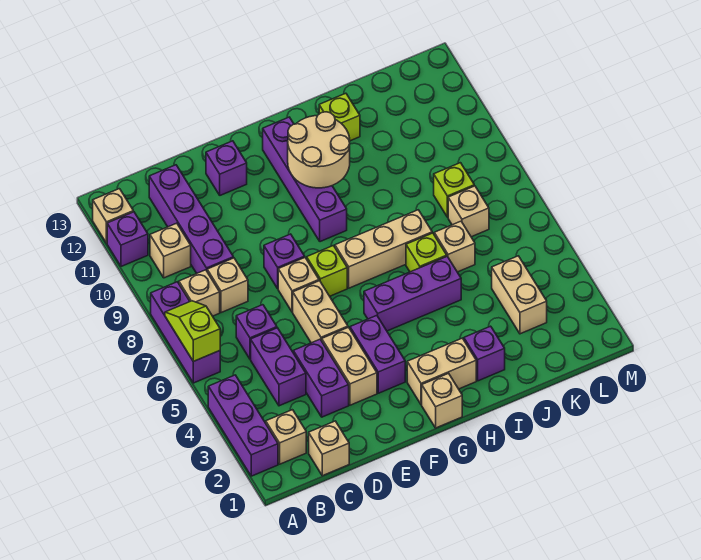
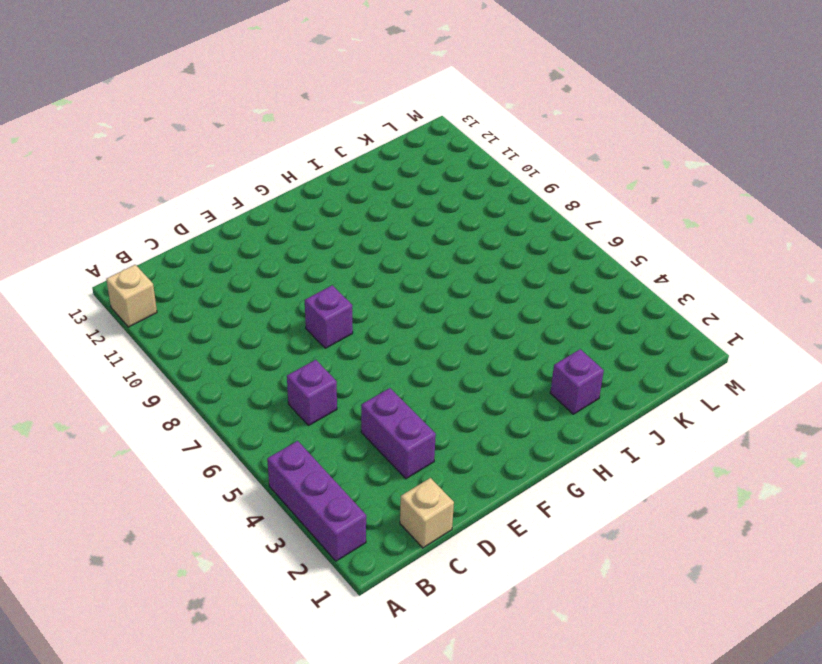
none -> purple brick A6:A8 level 1
none -> purple brick A11 level 1
none -> tan brick B2 level 1
none -> tan brick B8 level 1

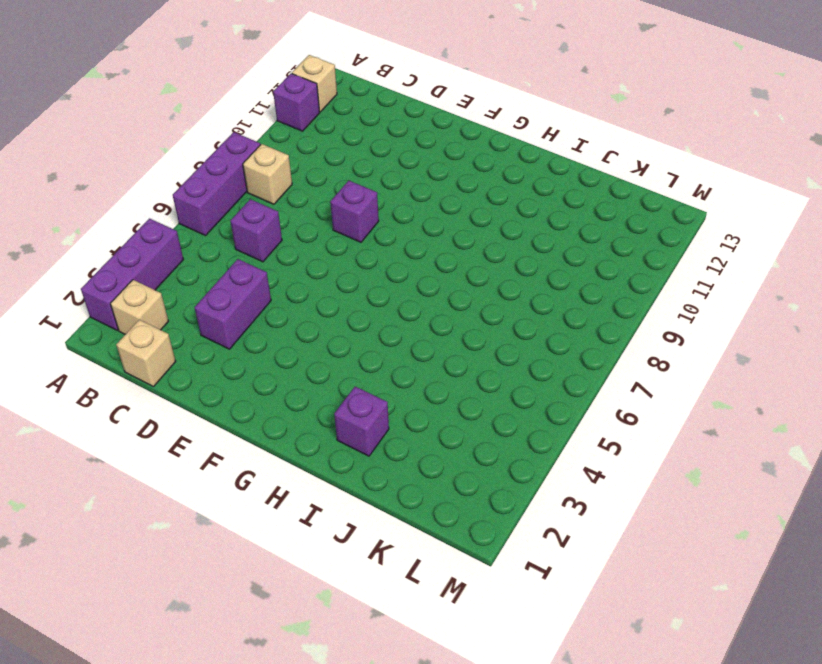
none -> tan brick B10 level 1
none -> purple brick C4:C5 level 1
none -> tan brick C8 level 1
none -> purple brick C9:C12 level 1

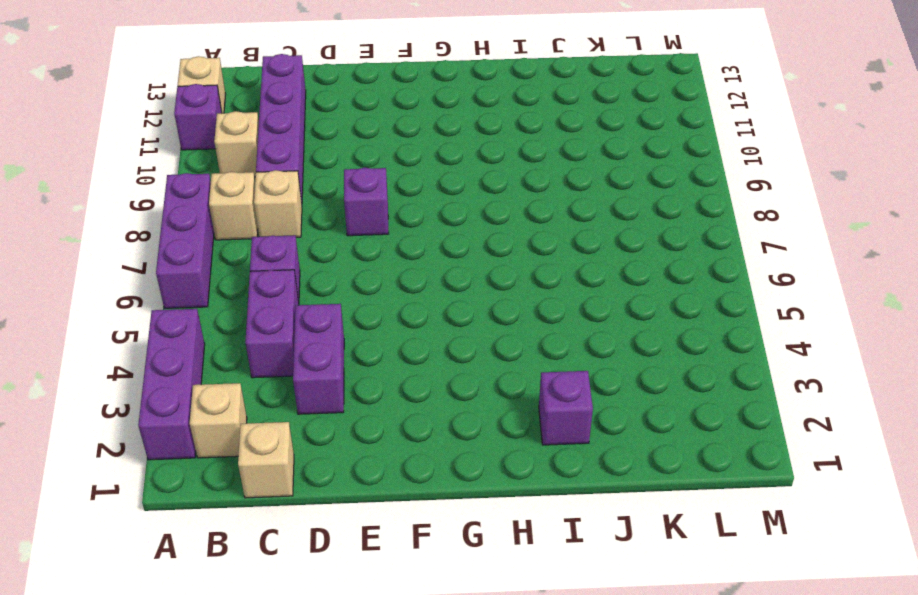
none -> tan brick E3:E4 level 1
none -> tan brick E5:E6 level 1
none -> tan brick E7 level 1
none -> purple brick E12 level 1

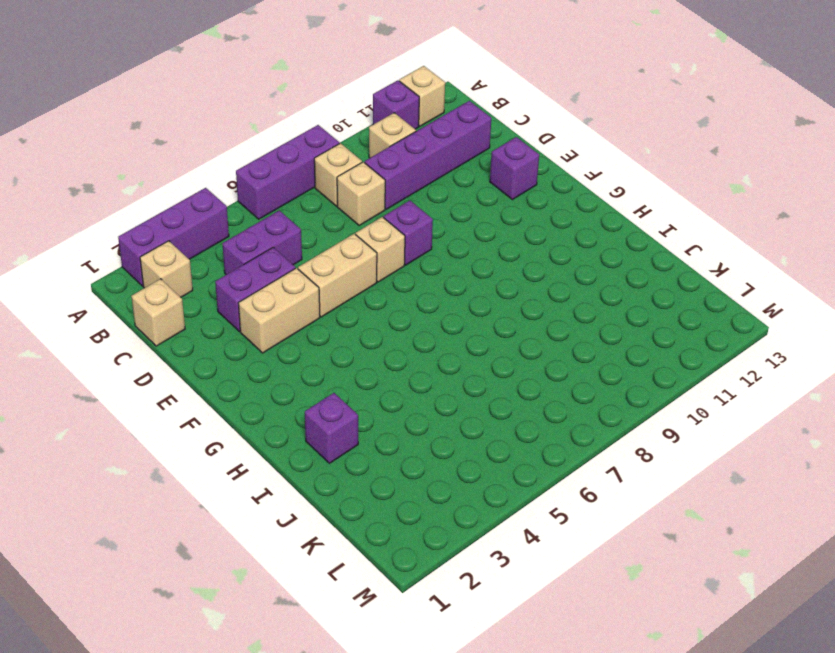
none -> purple brick C6 level 1
none -> purple brick F3:F4 level 1
none -> lime brick F7 level 1
none -> tan brick G1 level 1

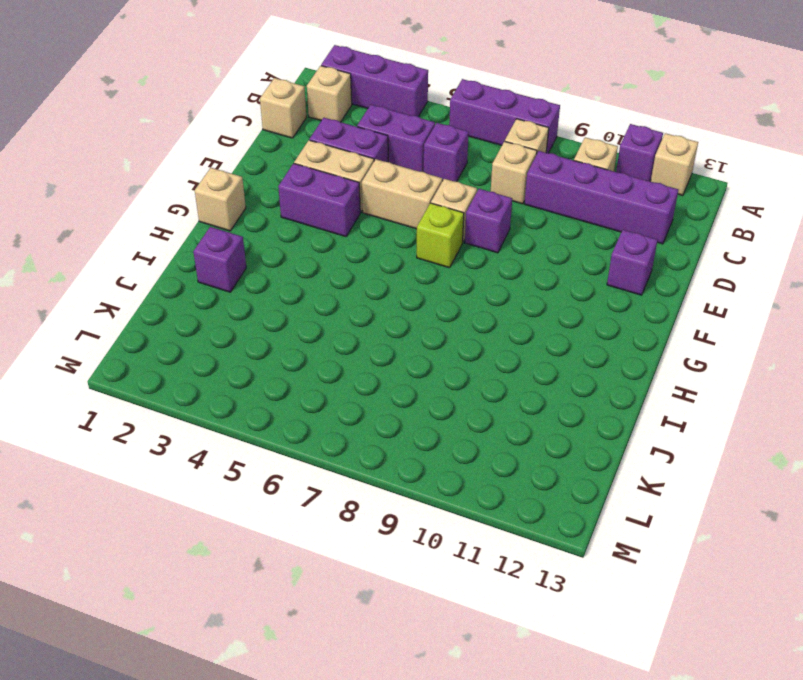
none -> tan brick G2:H2 level 1
none -> purple brick G5:I5 level 1
none -> tan brick G7:I7 level 1
none -> purple brick G9:G12 level 1

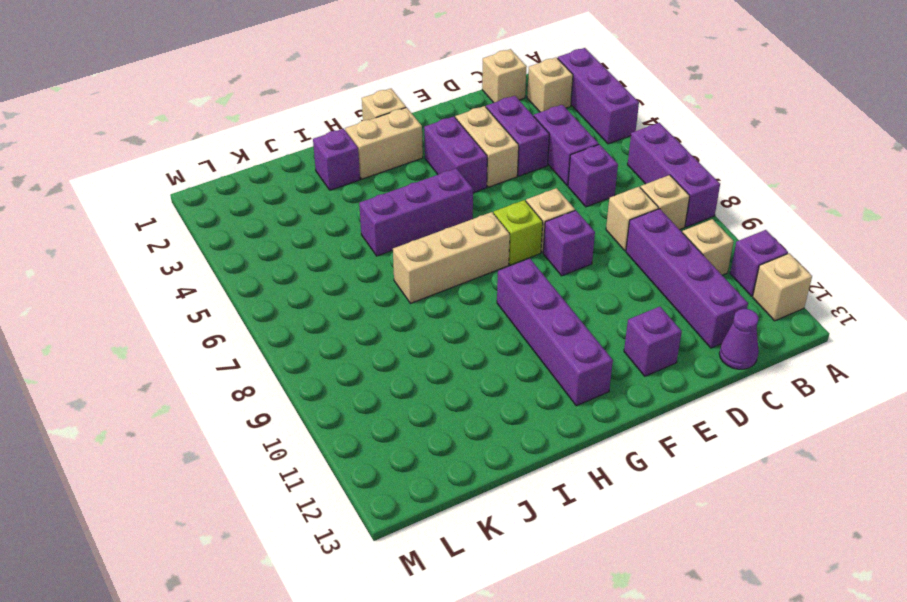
purple cone C13 level 1 -> none
none -> tan brick E5:E6 level 1
none -> lime brick I6 level 1
none -> lime brick I12 level 1
none -> tan brick J6 level 1

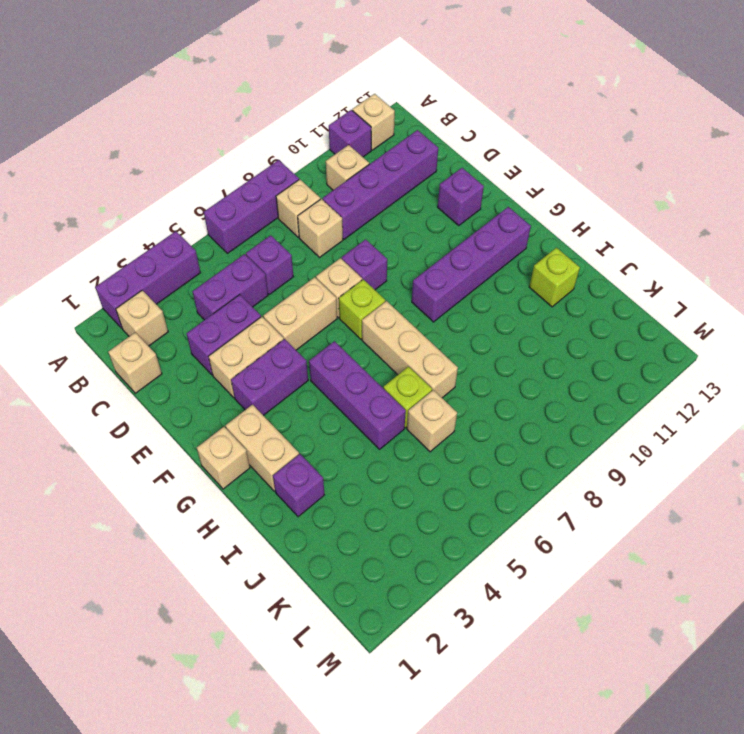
none -> tan brick K3:K4 level 1
none -> tan brick K7 level 1
none -> lime brick K8 level 1
none -> lime slope A6:A7 level 2 top 6

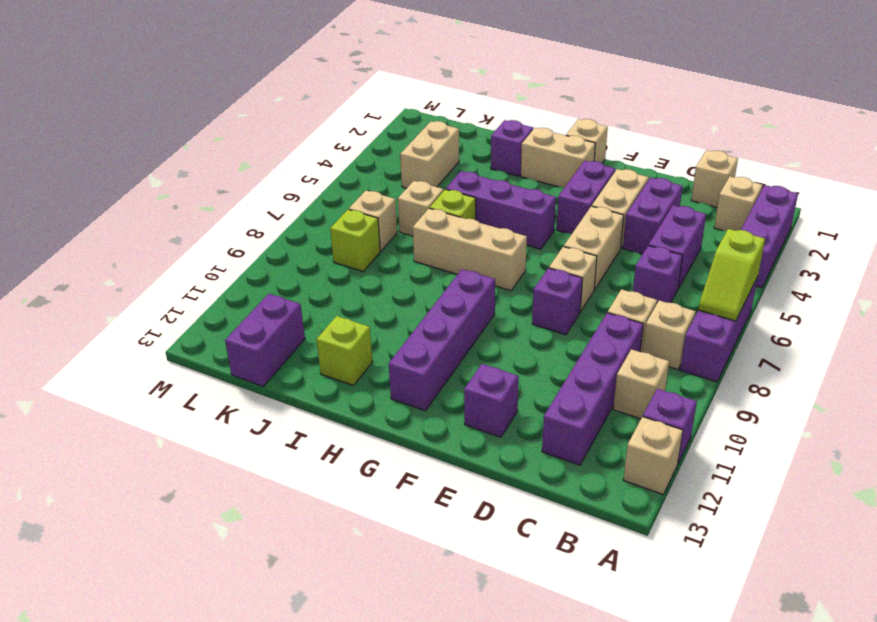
purple brick K12:K13 level 1 -> none
none -> lime brick F7 level 1
none -> tan round brick G10:H11 level 2

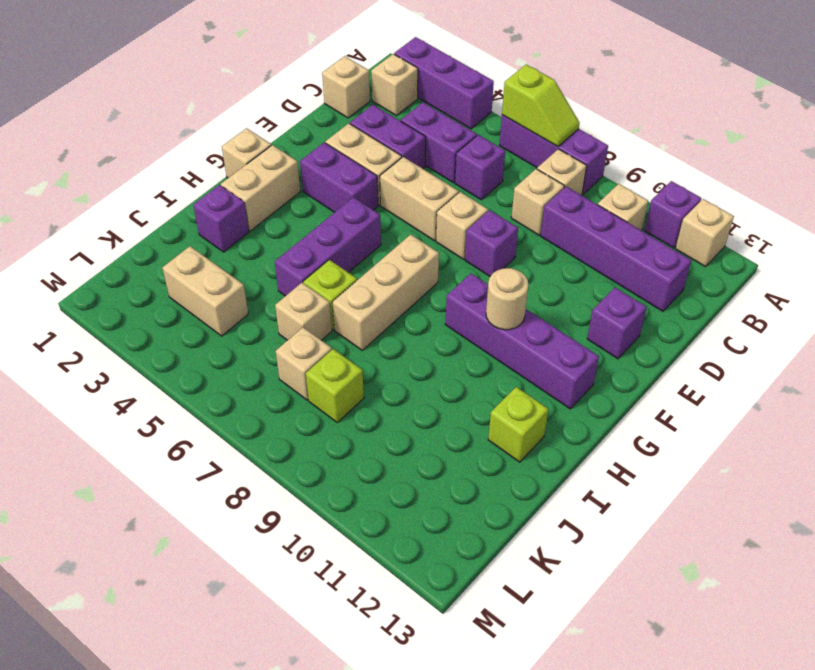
tan round brick G10 level 2 -> tan round brick G10:H11 level 2
none -> lime brick F7 level 1

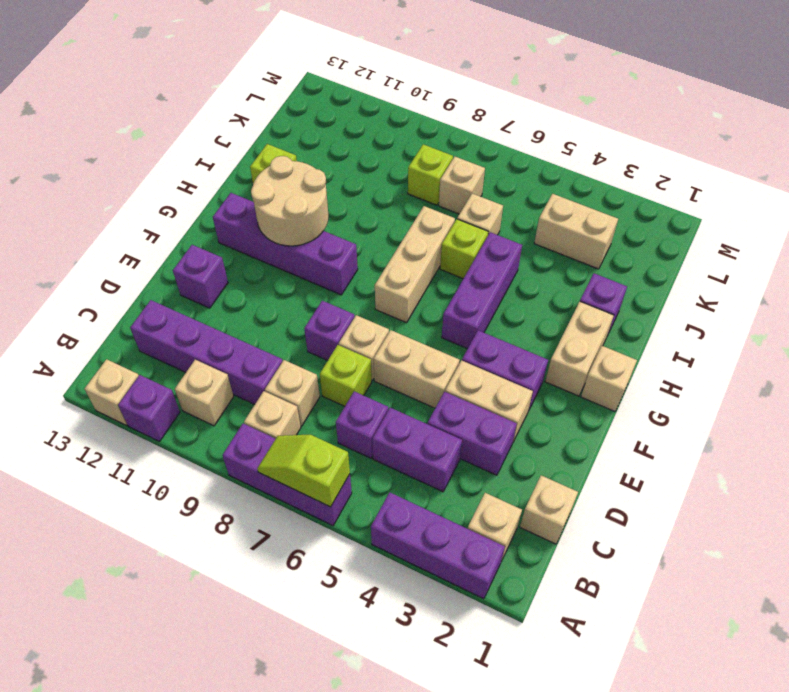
lime brick D7 level 1 -> lime brick F7 level 1

